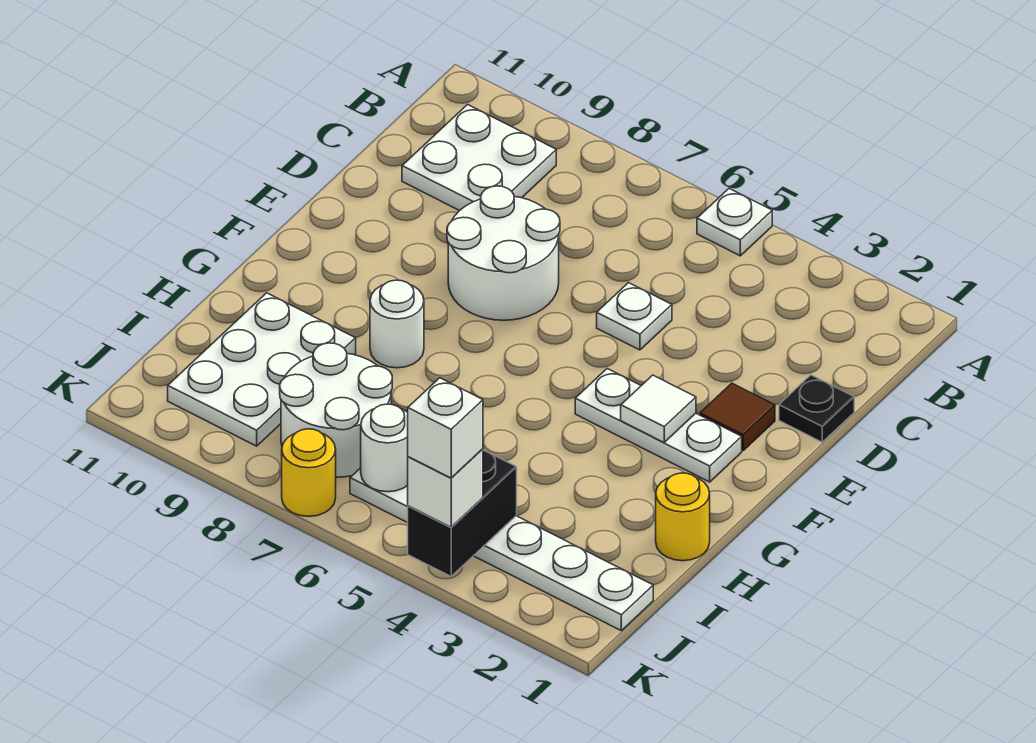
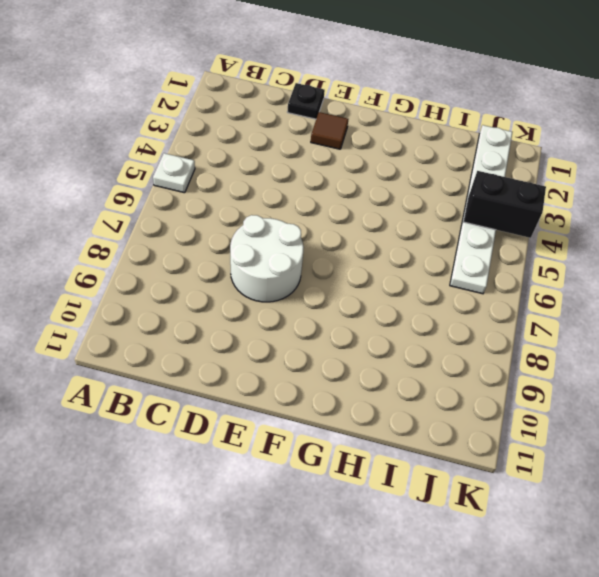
none -> white plate B9:C10 level 1
none -> white plate D5 level 1
none -> white plate F2:F4 level 1

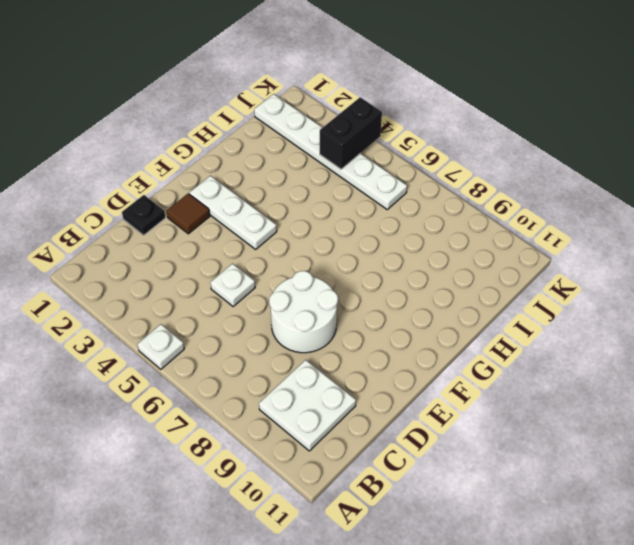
none -> white round brick G8 level 1
none -> yellow round brick H1 level 1
none -> white plate H9:J10 level 1

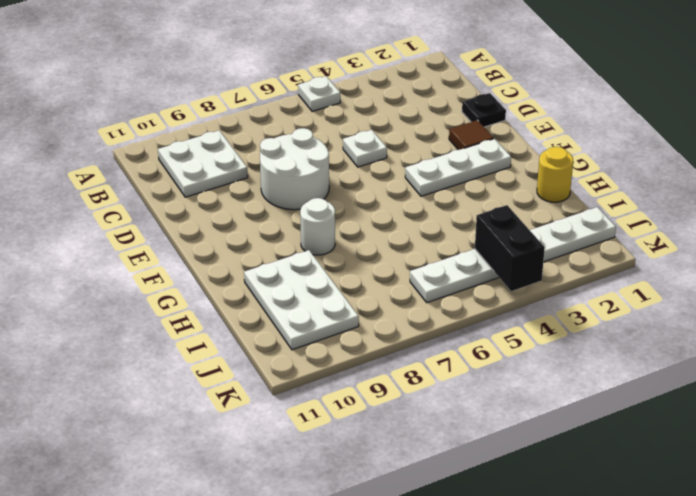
none -> white round brick I7:J8 level 1
none -> yellow round brick K7 level 1
none -> white tile F3 level 2

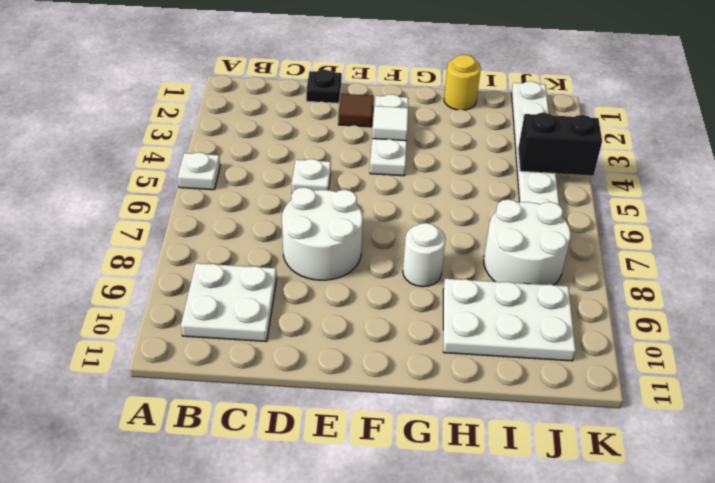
none -> yellow round brick K7 level 1
none -> white round brick J6 level 2
none -> white brick K4 level 3

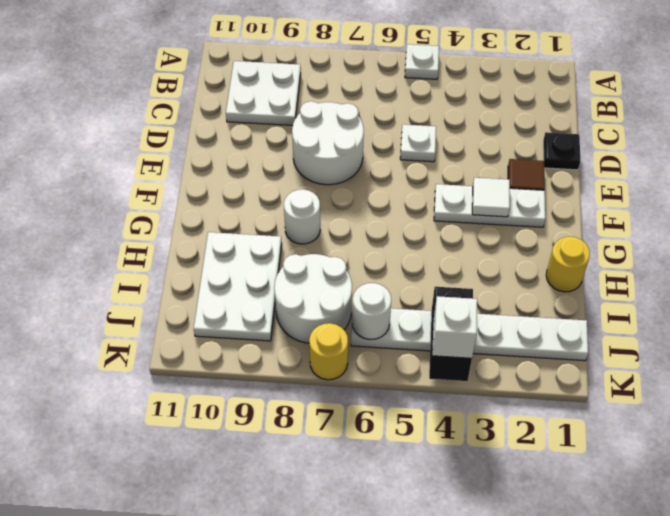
none -> white brick K4 level 4

